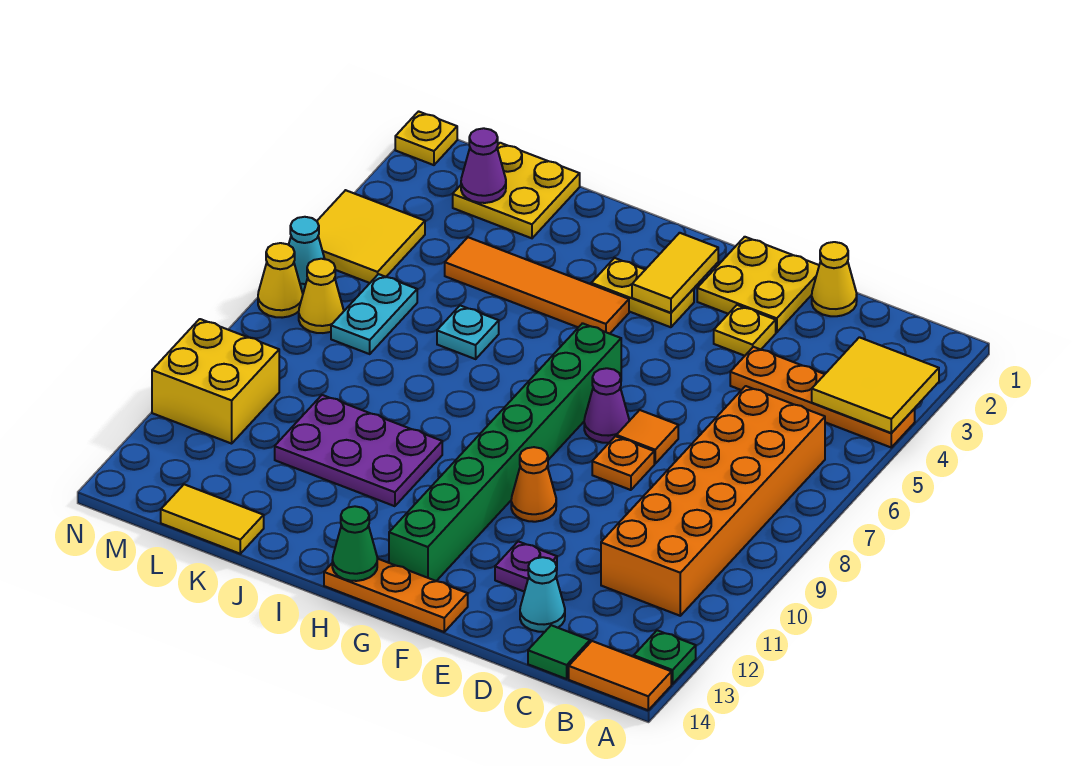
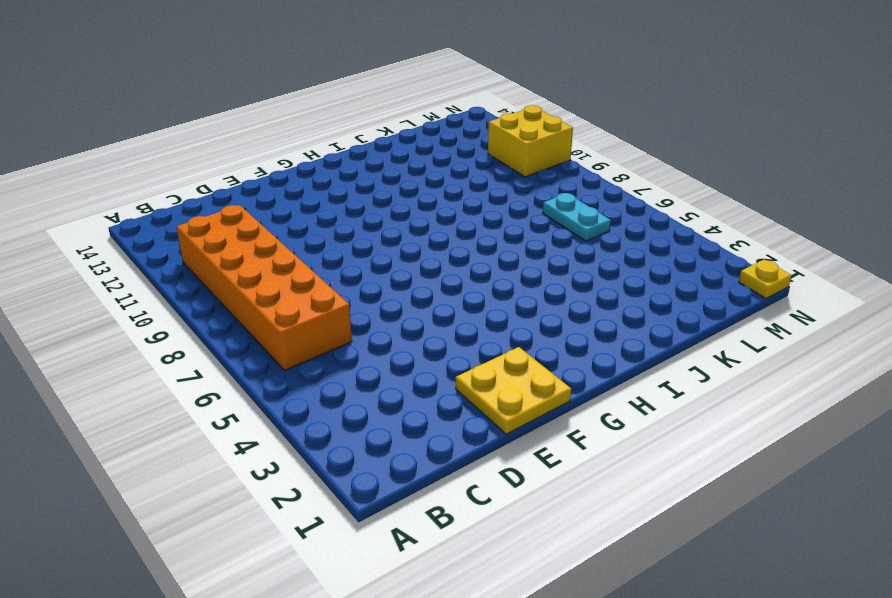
none -> orange plate A4:D4 level 1
none -> green plate A13 level 1
none -> orange tile A14:B14 level 1
none -> green tile C14 level 1

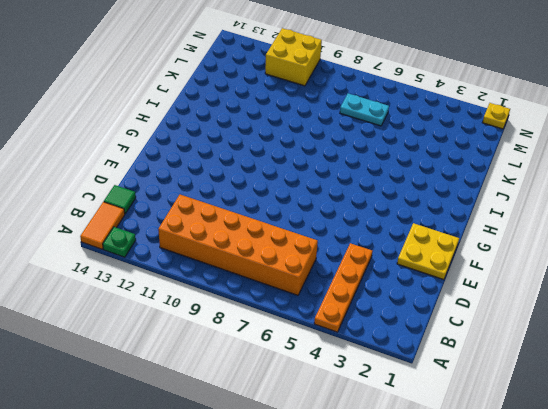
none -> yellow cone D1 level 1
none -> cyan cone D13 level 1
none -> yellow plate E3 level 1
none -> orange tile E7 level 1

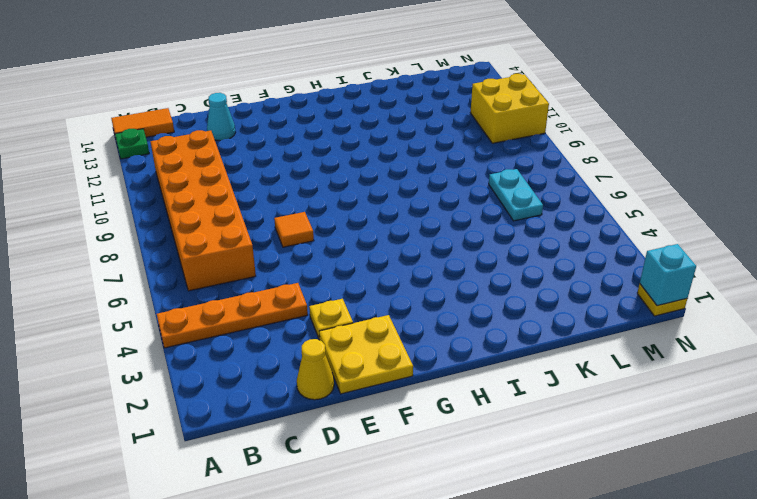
cyan brick N1 level 2 -> none
none -> green tile C14 level 1
none -> orange plate E8 level 1
none -> purple plate E12 level 1
none -> purple cone F7 level 1

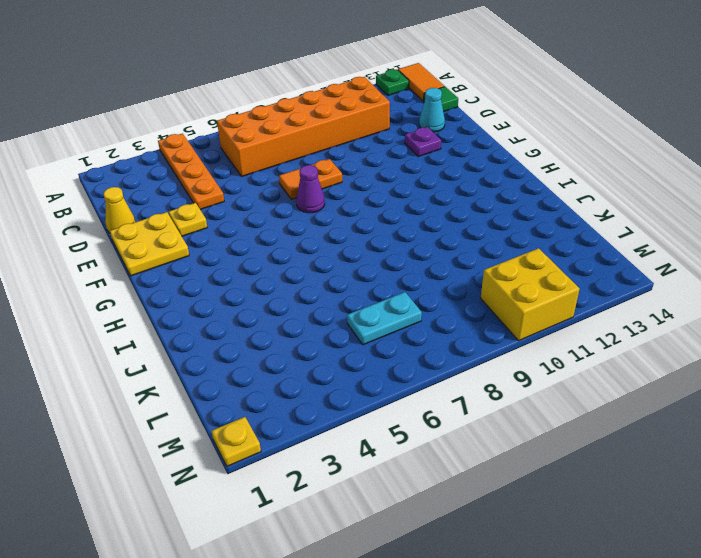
none -> orange cone F10 level 1
none -> orange plate F14:H14 level 1
none -> yellow plate G3:H3 level 1
none -> green brick G6:G13 level 1

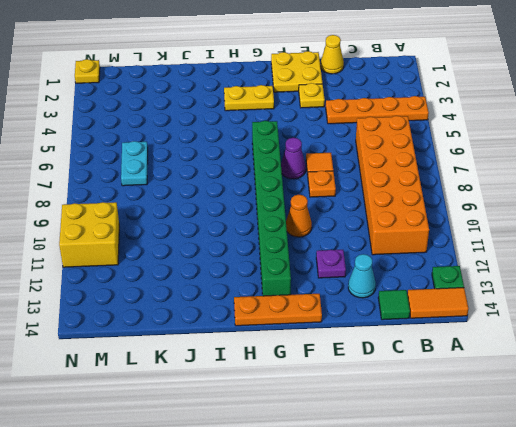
none -> orange tile H4:K4 level 1
none -> purple plate I10:K11 level 1
none -> cyan plate J6 level 1
none -> yellow plate K1:L2 level 1

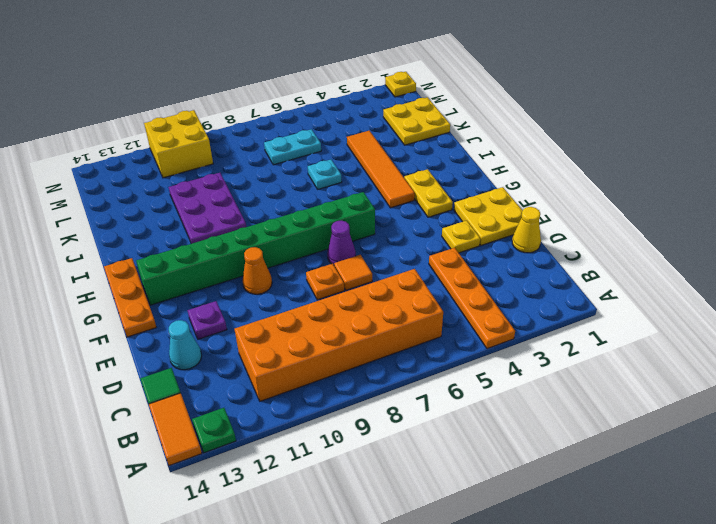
none -> yellow tile K14:L14 level 1
none -> yellow tile M4:N5 level 1
none -> yellow cone M7 level 1
none -> cyan cone N6 level 1

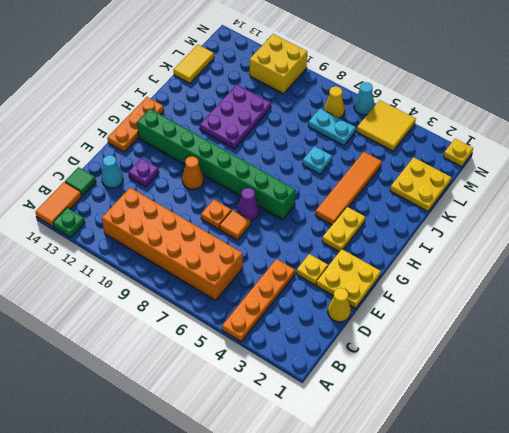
none -> yellow cone N7 level 1
none -> yellow tile A3:B4 level 2
none -> yellow tile G2:G3 level 2
none -> green cone H14 level 2

